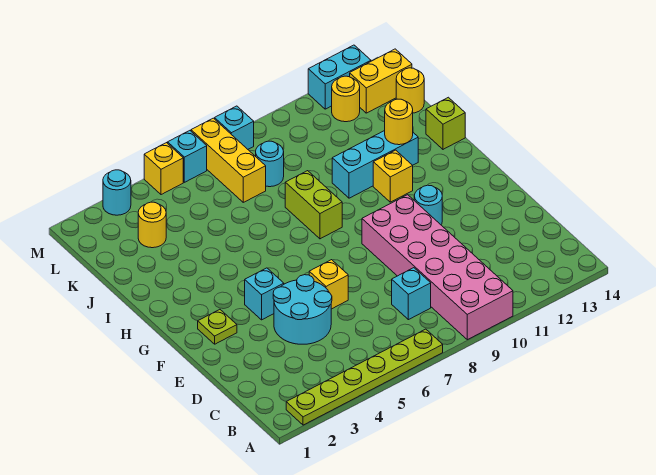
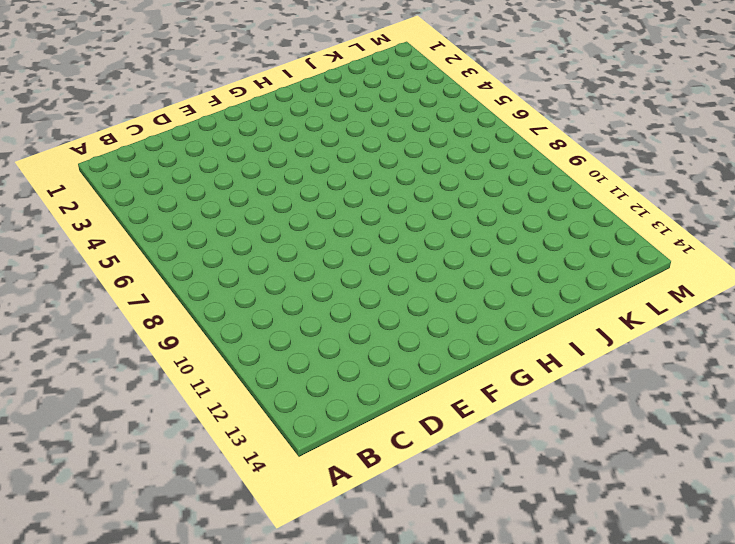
none -> lime plate A2:A7 level 1
none -> pink brick A9:F10 level 1
none -> cyan brick C8 level 1

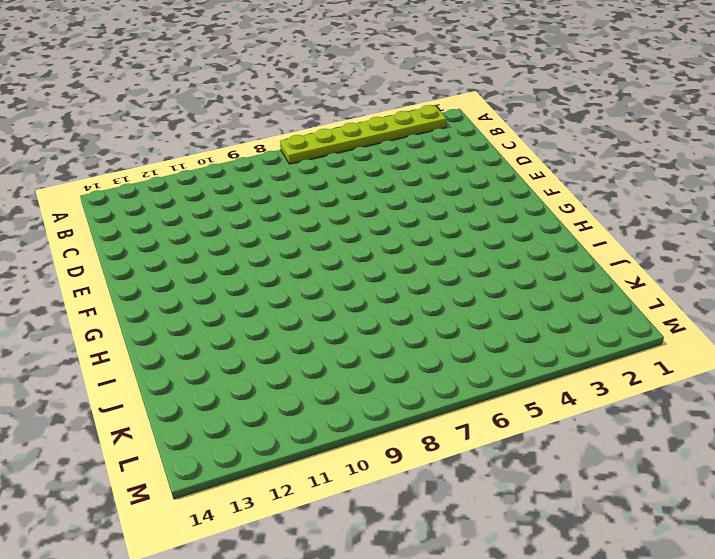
none -> pink brick A9:F10 level 1
none -> cyan brick C8 level 1
none -> cyan round brick D4:E5 level 1

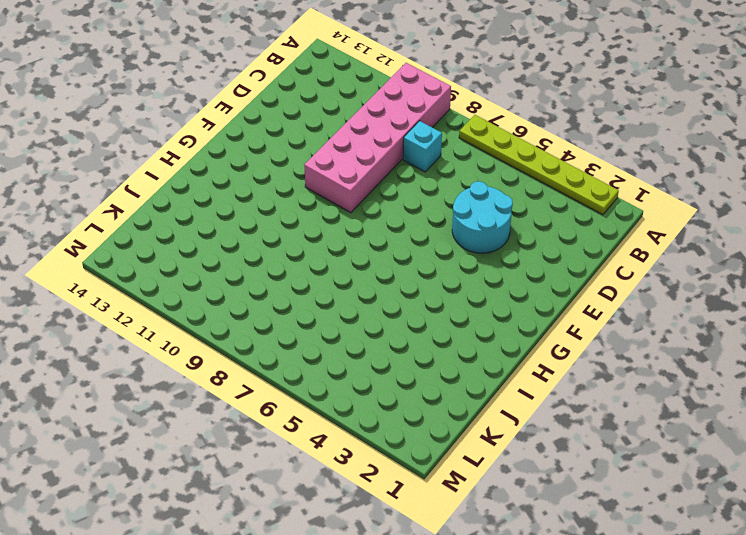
none -> yellow brick E6 level 1
none -> lime plate F2 level 1
none -> cyan brick F4 level 1

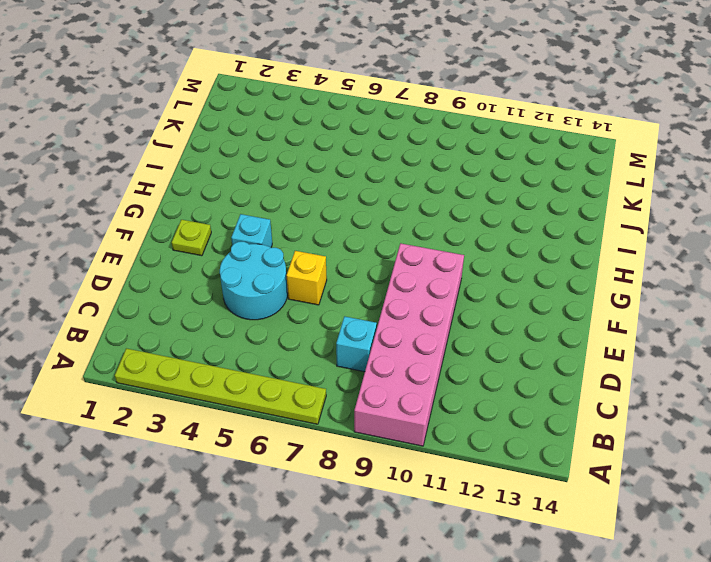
none -> cyan round brick F11 level 1
none -> lime brick H8:I8 level 1
none -> yellow brick H11 level 1

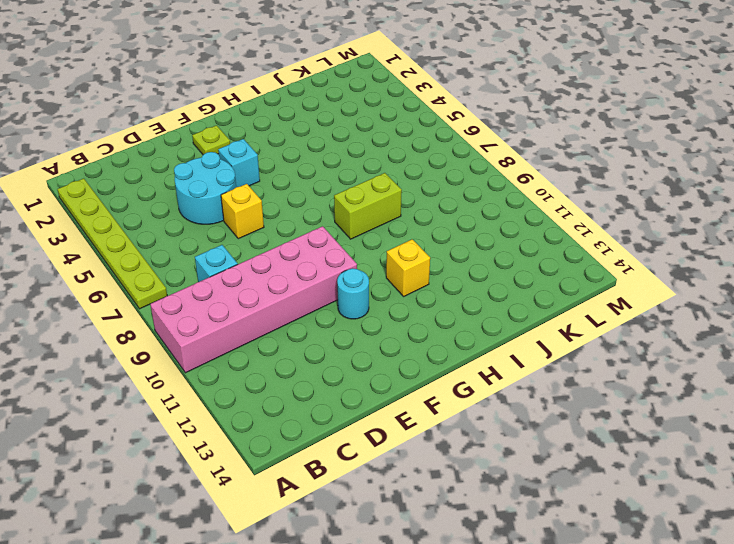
none -> cyan brick I10:I12 level 1
none -> lime brick I14 level 1
none -> yellow round brick K3 level 1

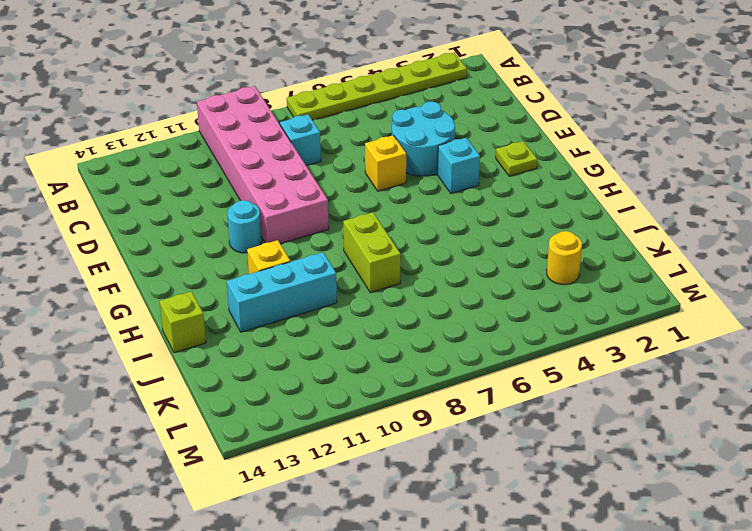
none -> yellow brick K7:M7 level 1
none -> cyan round brick K8 level 1
none -> yellow round brick K14 level 1

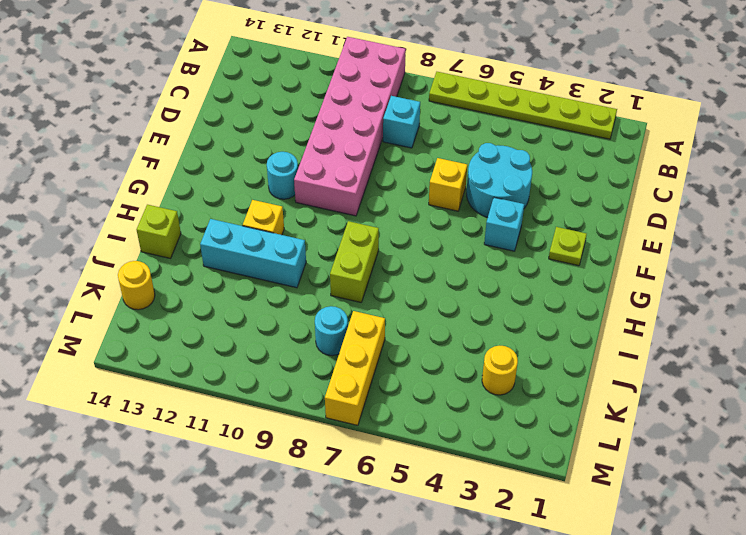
none -> yellow round brick L12 level 1
none -> yellow brick L13:L14 level 1
none -> cyan round brick M3 level 1

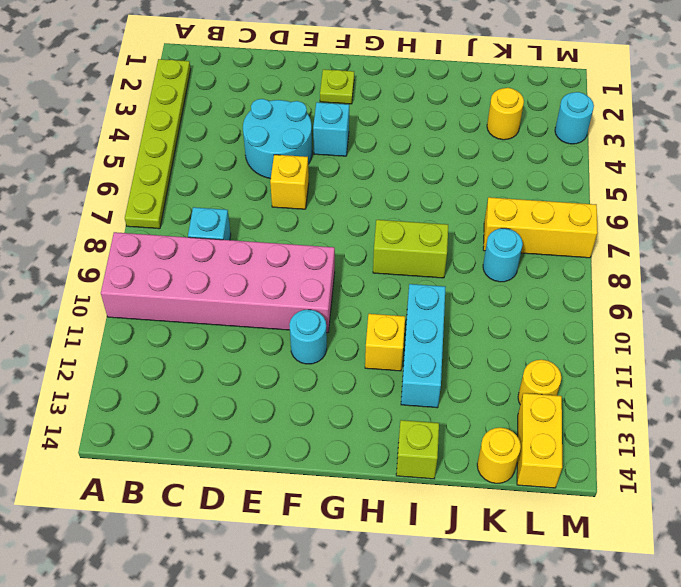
none -> yellow brick M5 level 1
none -> cyan brick M6 level 1
none -> cyan brick M8 level 1

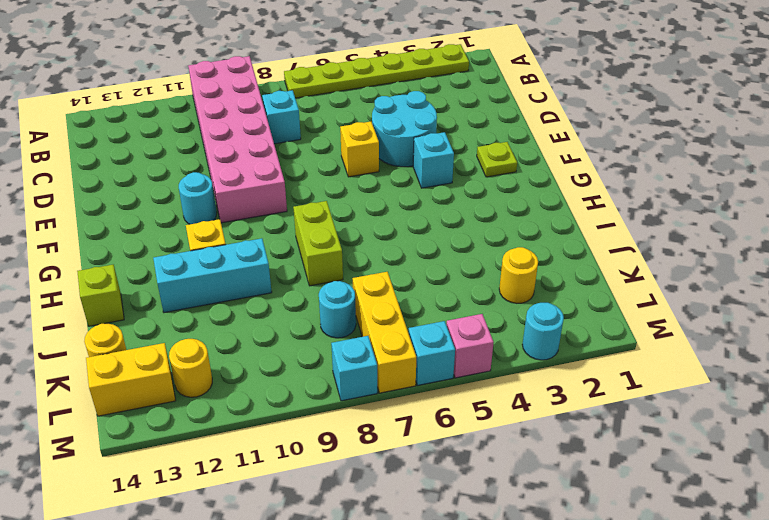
pink brick M5 level 1 -> yellow brick M5 level 1
none -> cyan brick M12:M13 level 1
none -> yellow round brick I12 level 2

